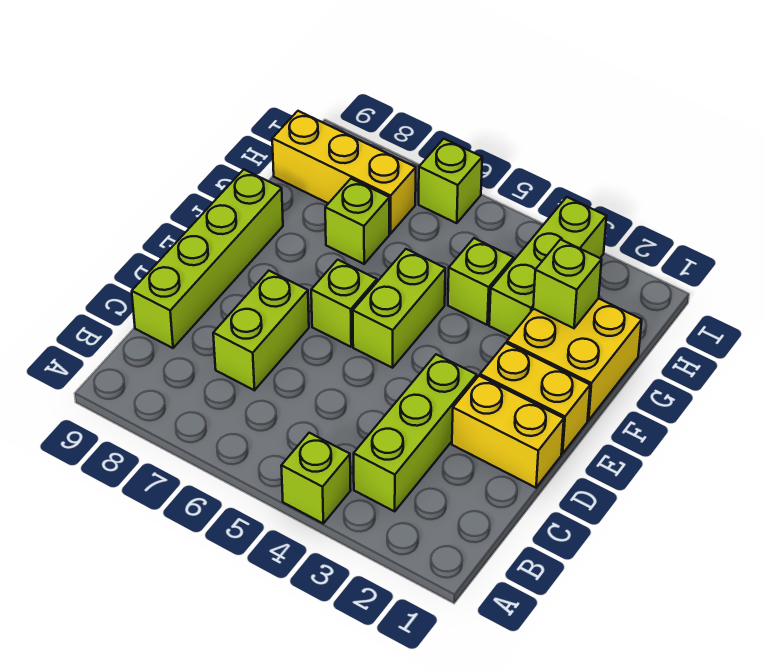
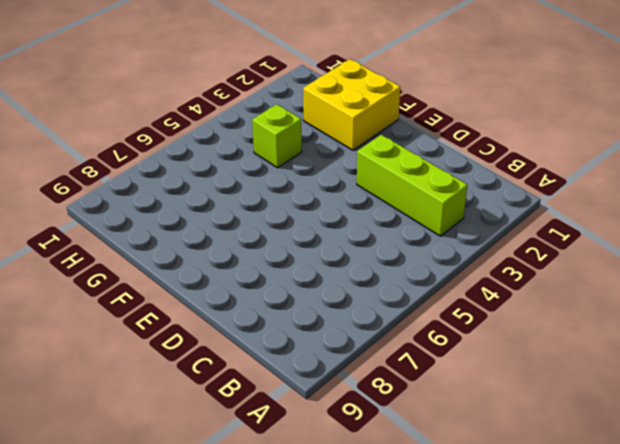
none -> lime brick A4 level 1
none -> lime brick C7:D7 level 1
none -> lime brick C9:F9 level 1

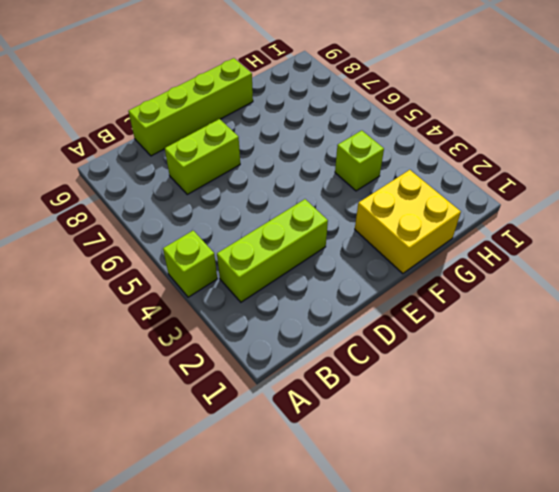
none -> yellow brick D1:D2 level 1
none -> yellow brick E1:E2 level 1
none -> lime brick E5:F5 level 1

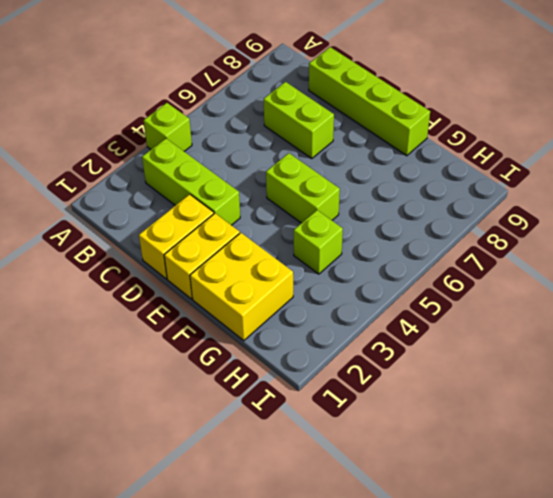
none -> lime brick E6 level 1
none -> lime brick G3:I3 level 1
none -> lime brick G7 level 1

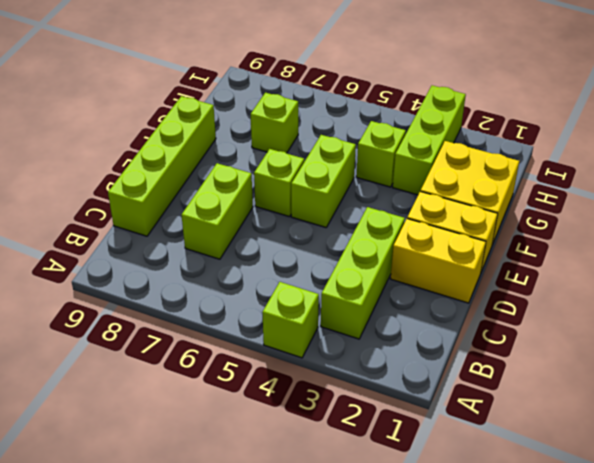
none -> yellow brick H7:H9 level 1
none -> lime brick I6 level 1
none -> lime brick G2 level 2

